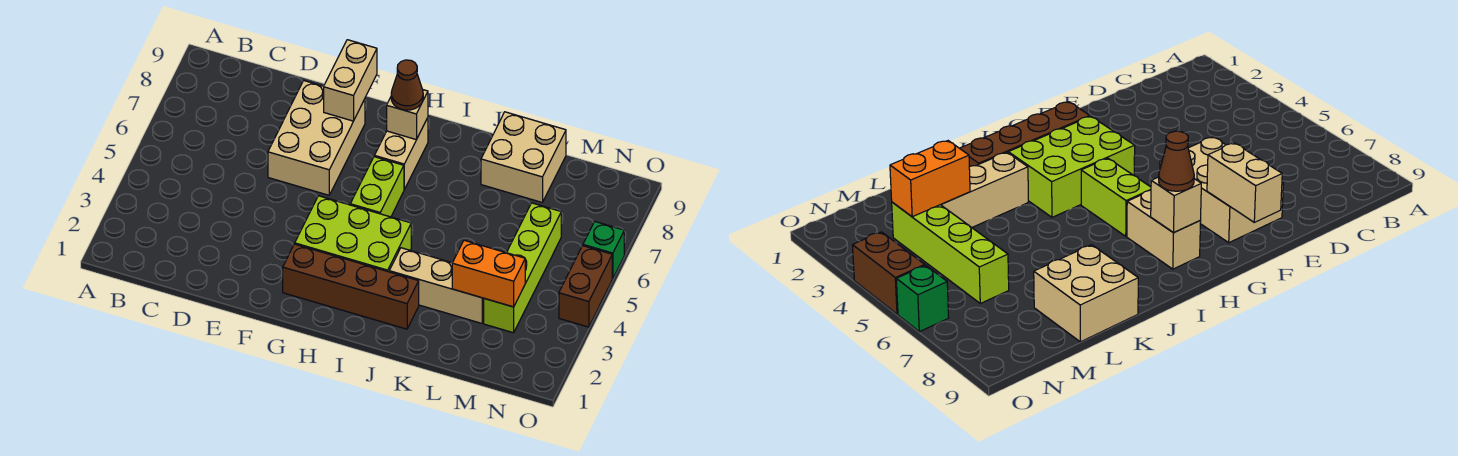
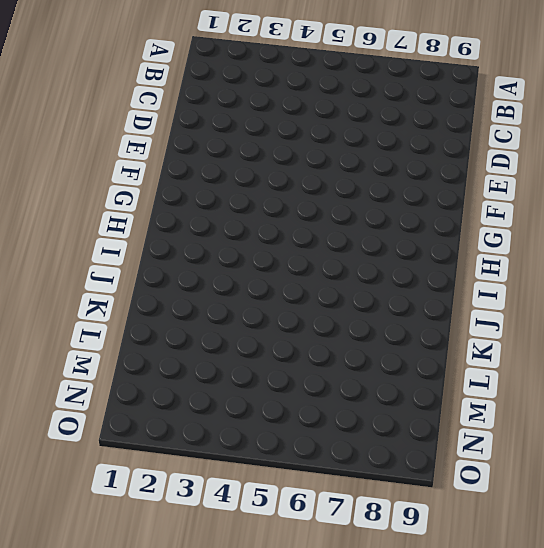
none -> tan brick E6:F8 level 1
none -> brown brick G2:J2 level 1
none -> lime brick G3:I4 level 1

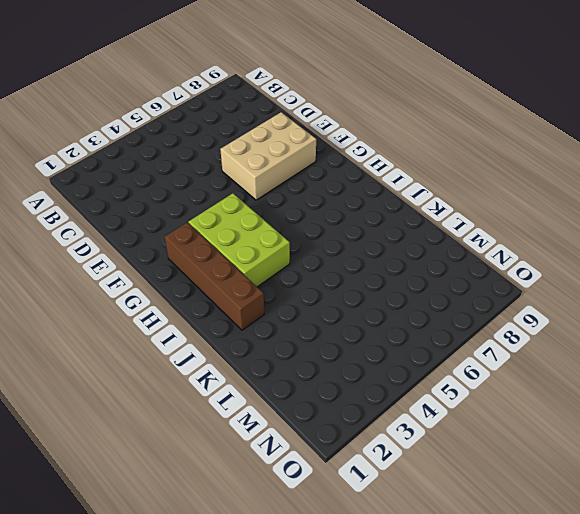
none -> lime brick H5:H6 level 1
none -> tan brick H7:H8 level 1
none -> tan brick J3:L3 level 1

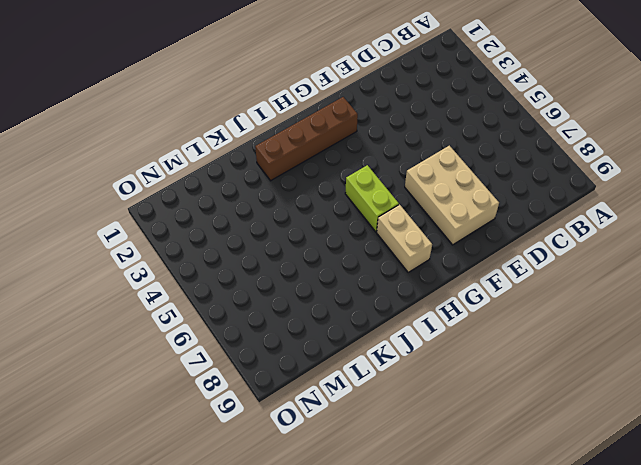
none -> lime brick G3:I4 level 1
none -> tan brick J3:L3 level 1
none -> tan brick K8:L9 level 1

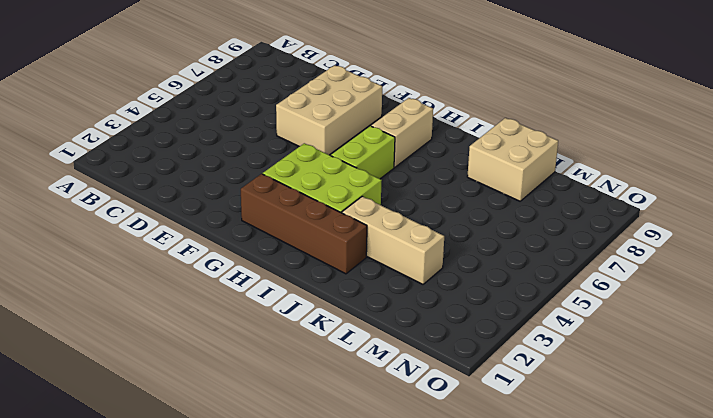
none -> lime brick M3:M6 level 1
none -> brown brick O4:O5 level 1
none -> green brick O6 level 1

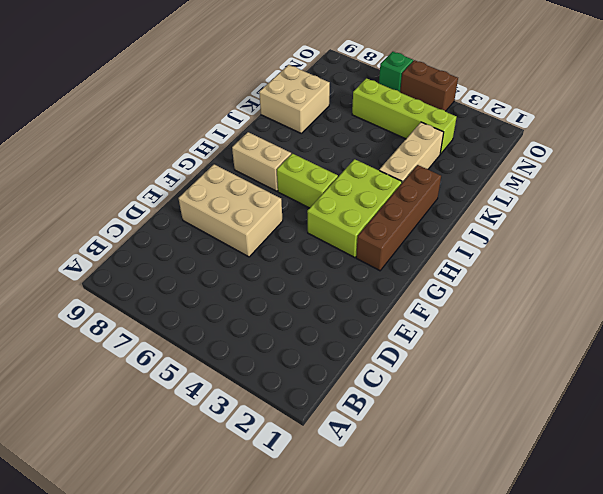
none -> tan brick F8:F9 level 2
none -> tan brick H8 level 2
none -> orange brick L3:M3 level 2

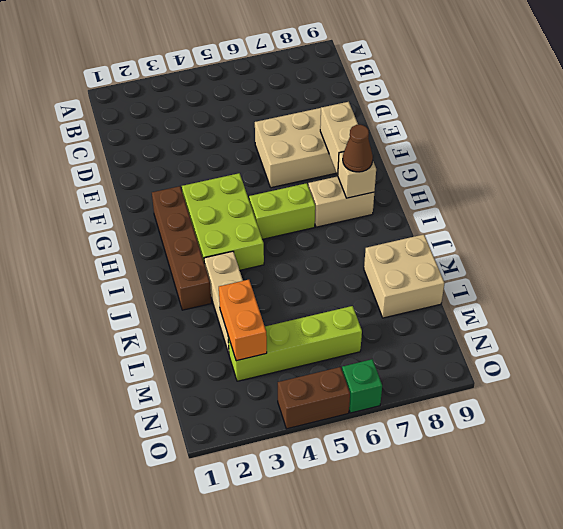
tan brick F8:G8 level 2 -> tan brick F8:F9 level 2

